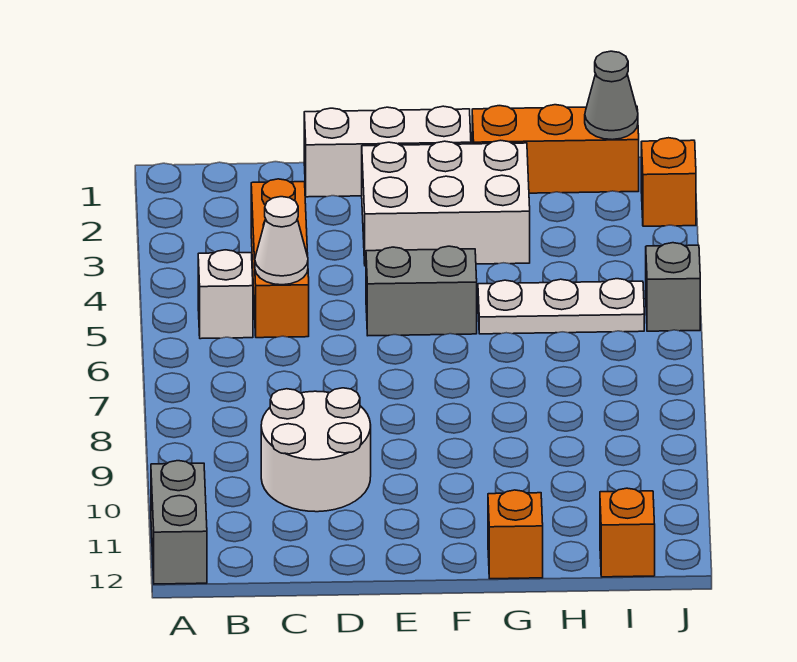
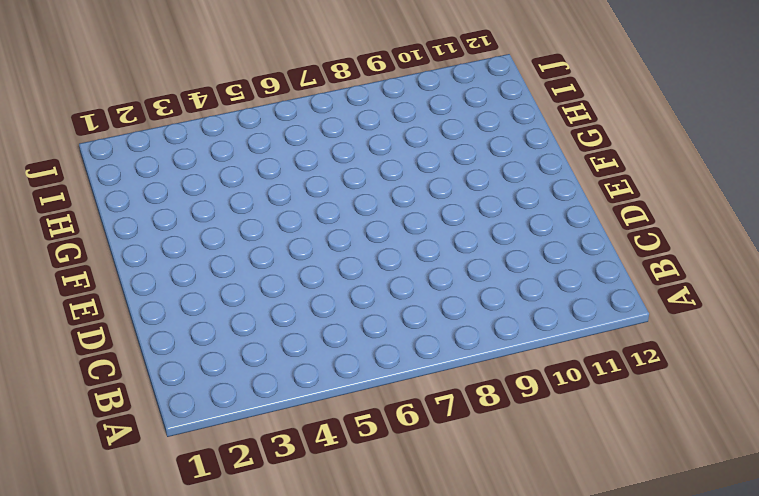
none -> grey brick A11:A12 level 1
none -> white brick B5 level 1
none -> orange brick C3:C5 level 1

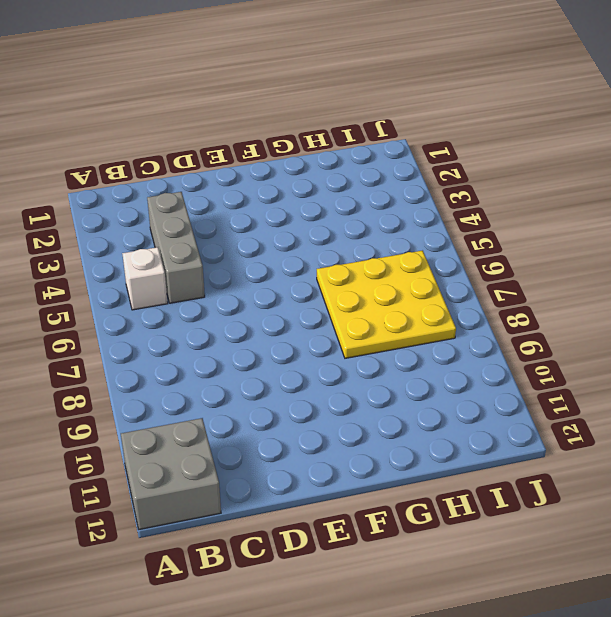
grey brick A11:B12 level 1 -> grey brick A11:A12 level 1
grey brick C3:C5 level 1 -> orange brick C3:C5 level 1
yellow plate G6:I8 level 1 -> none
none -> white round brick C9:D10 level 1
none -> white brick D1:F1 level 1
none -> white brick E2:G3 level 1

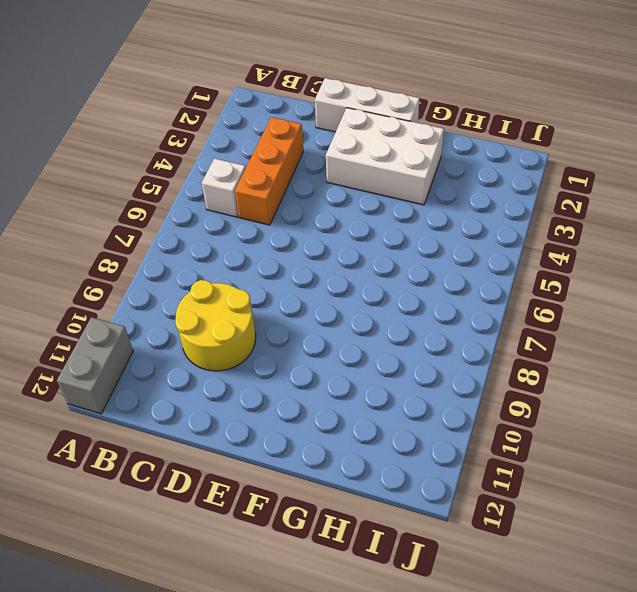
yellow round brick C9:D10 level 1 -> white round brick C9:D10 level 1
none -> grey brick E5:F5 level 1
none -> orange brick G1:I1 level 1
none -> white plate G5:I5 level 1

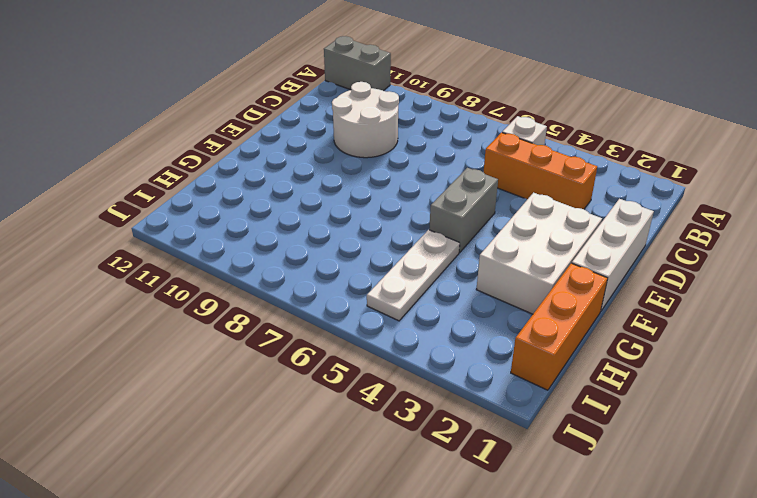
none -> orange brick G12 level 1
none -> orange brick I12 level 1
none -> orange brick J2 level 1

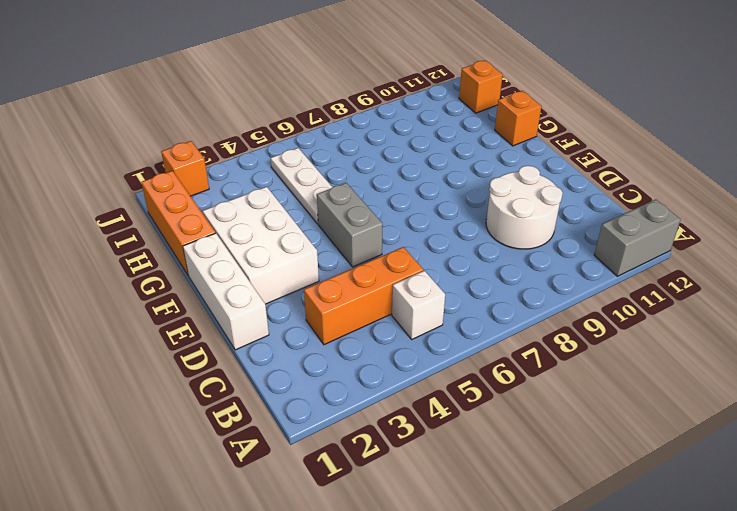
none -> grey brick J5 level 1
none -> white cone C5 level 2
none -> grey cone I1 level 2

